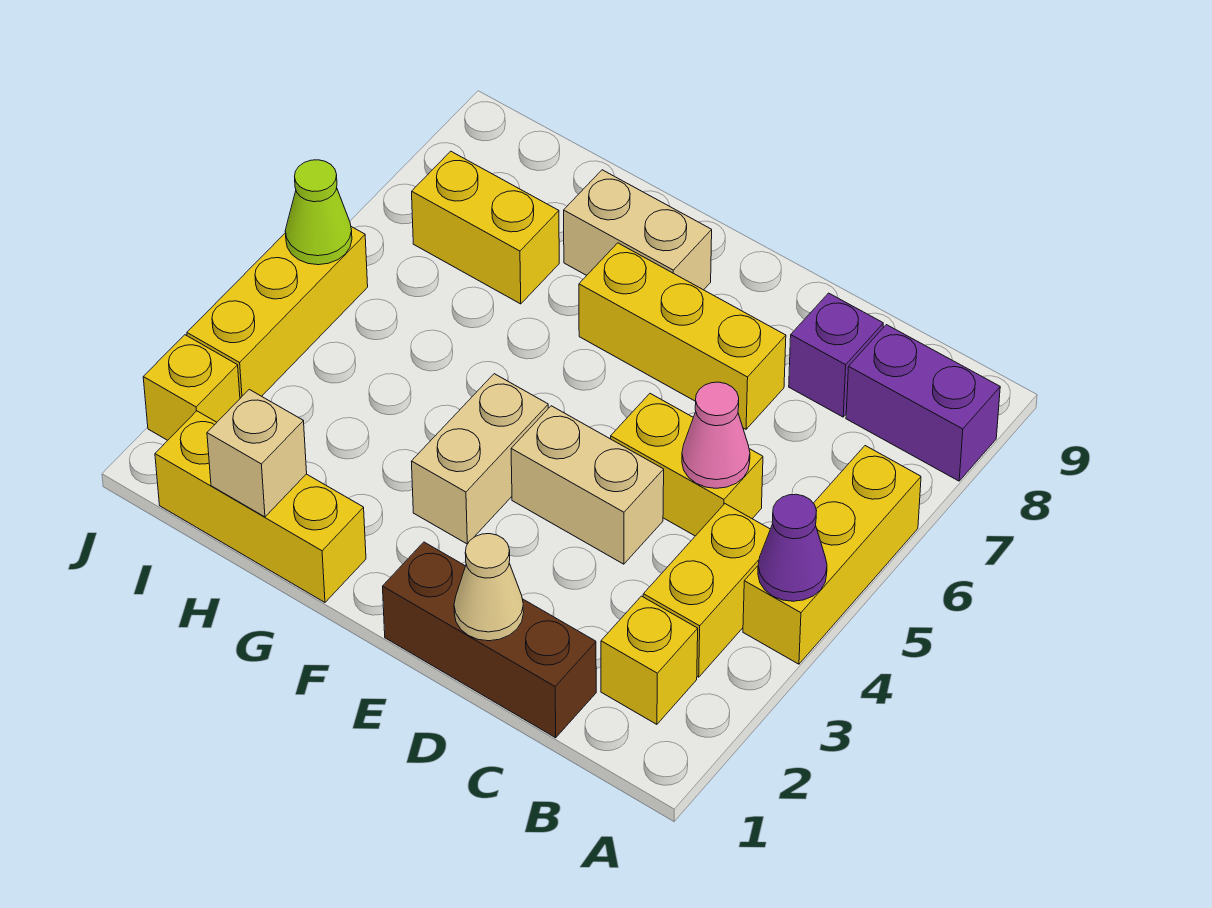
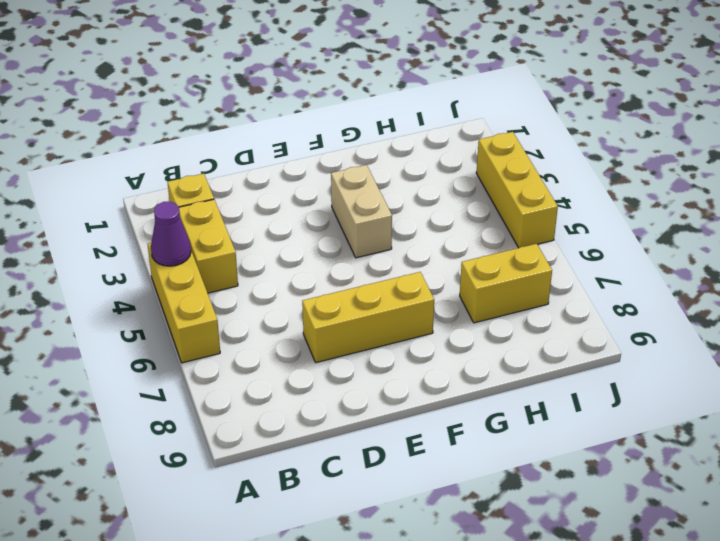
none -> purple brick A8:B8 level 1
none -> brown brick C1:E1 level 1
none -> yellow brick C5:D5 level 1

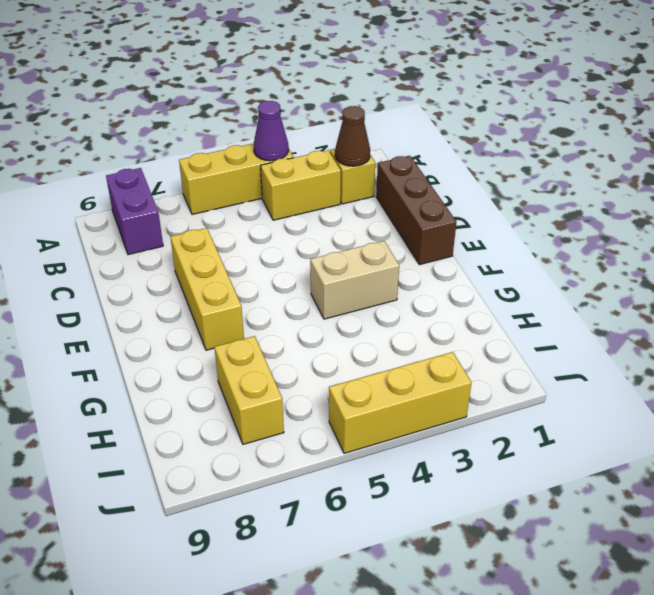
brown cone B2 level 2 -> none
none -> yellow brick C5:D5 level 1
none -> purple brick C8 level 1
none -> tan brick D4:E4 level 1

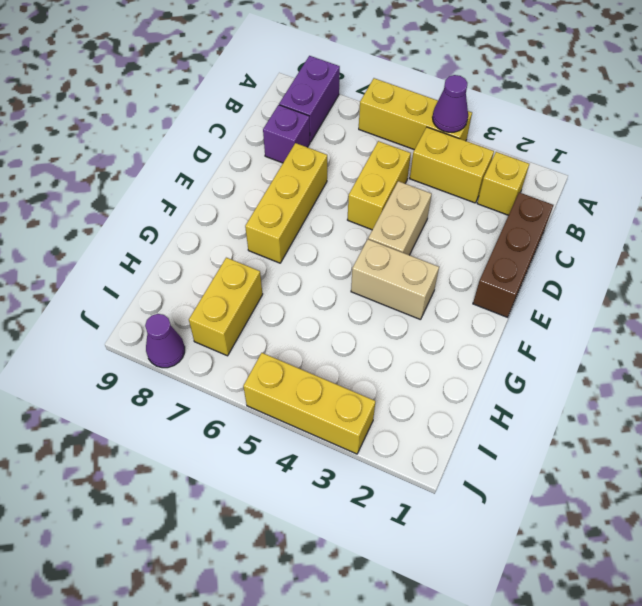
purple cone J8 level 1 -> none
none -> tan brick F8:G8 level 1
none -> yellow brick G1:I1 level 1
none -> yellow brick J2 level 1

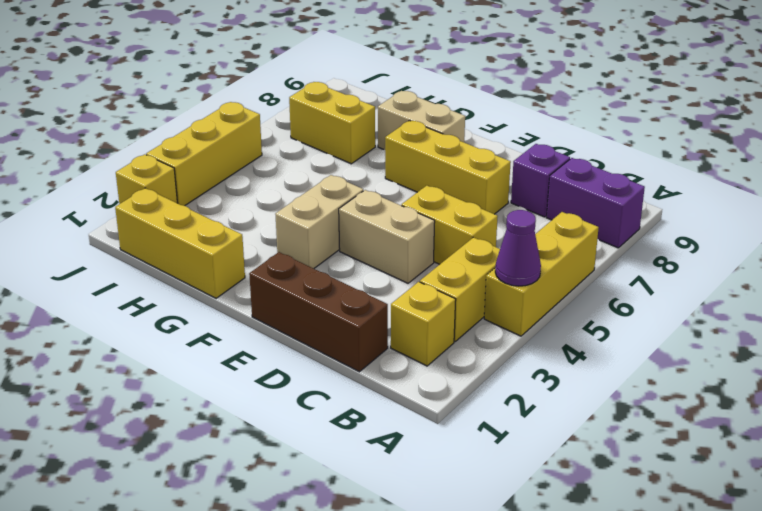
none -> pink cone C5 level 2
none -> tan cone D1 level 2
none -> tan brick H1 level 2

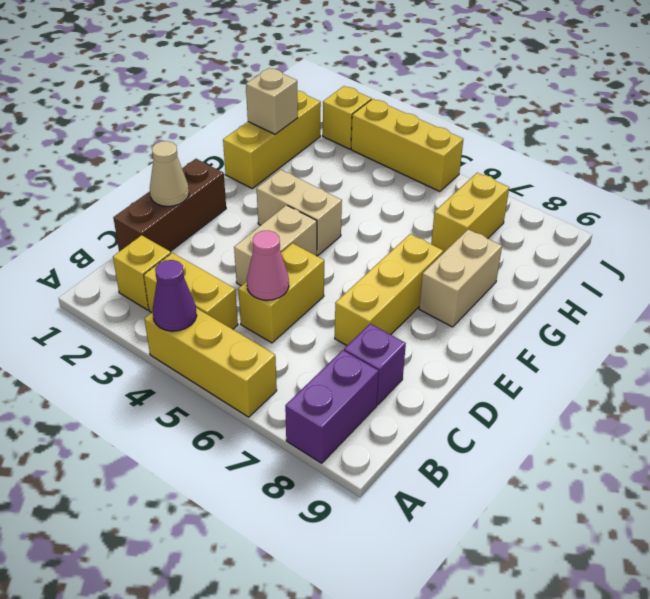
none -> lime cone J5 level 2

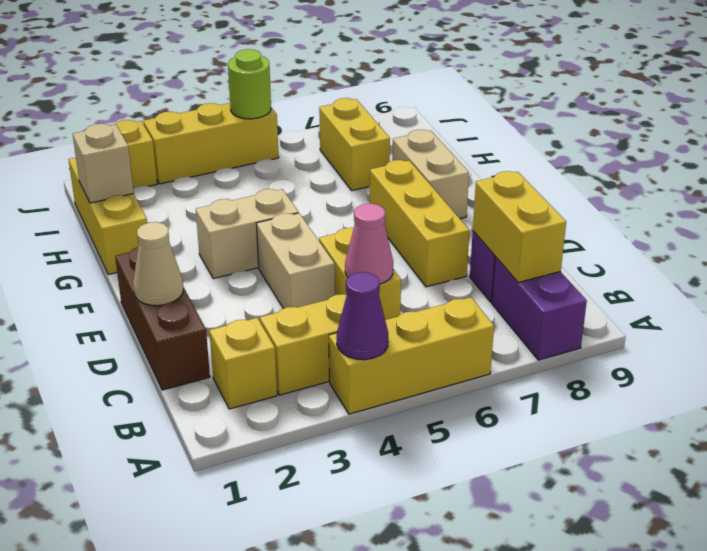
yellow brick B8:C8 level 2 -> none
lime round brick J5 level 2 -> lime cone J5 level 2

